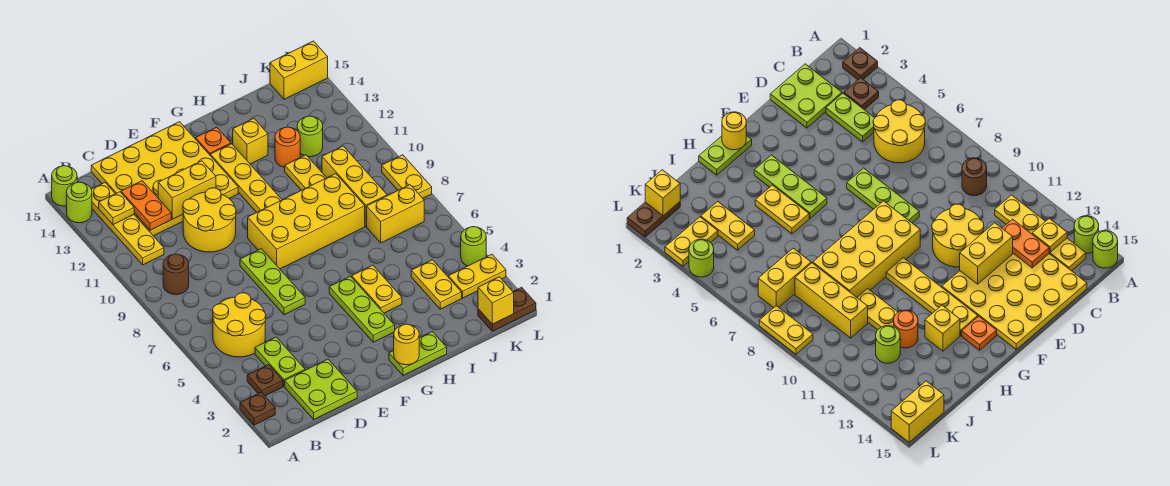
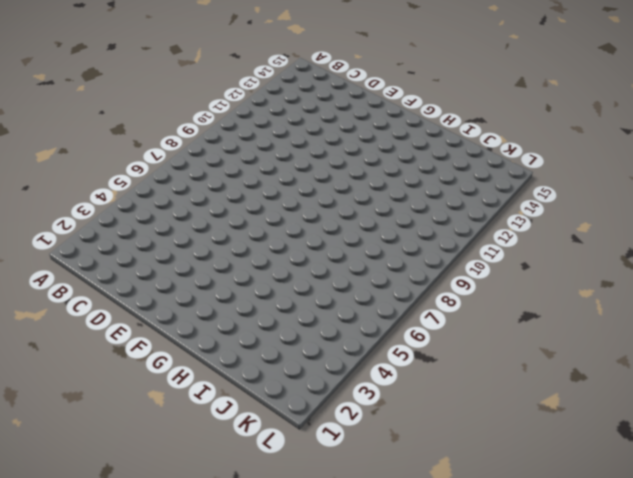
none -> brown plate A2 level 1
none -> lime round brick A14 level 1
none -> lime round brick A15 level 1
none -> brown plate B3 level 1

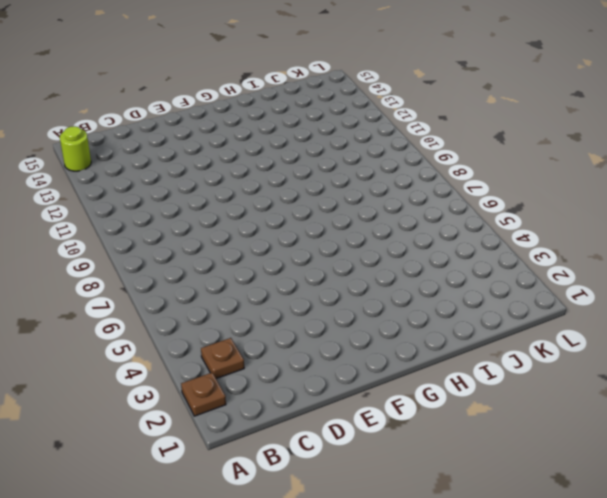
none -> lime round brick A15 level 1
none -> yellow round brick B5:C6 level 1
none -> brown round brick B9 level 1
none -> yellow plate B11:B14 level 1

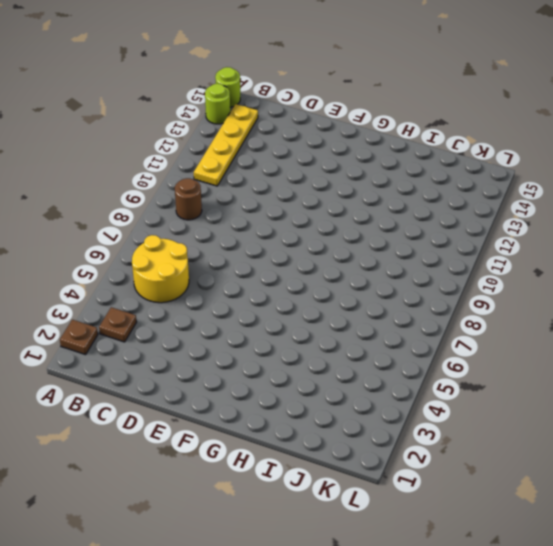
none -> lime plate C1:D2 level 1
none -> lime plate C3:C4 level 1
none -> yellow plate C12:F15 level 1
none -> yellow round brick D10:E11 level 1

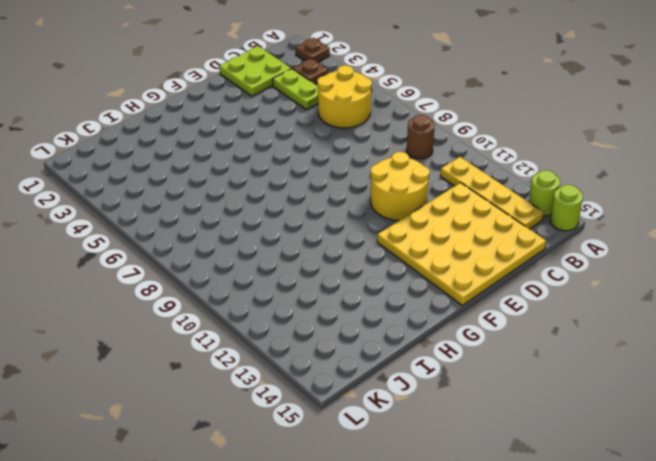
none -> lime plate E6:E8 level 1
none -> yellow brick F8:I9 level 1
none -> lime plate G1:H1 level 1
none -> lime plate G3:G5 level 1

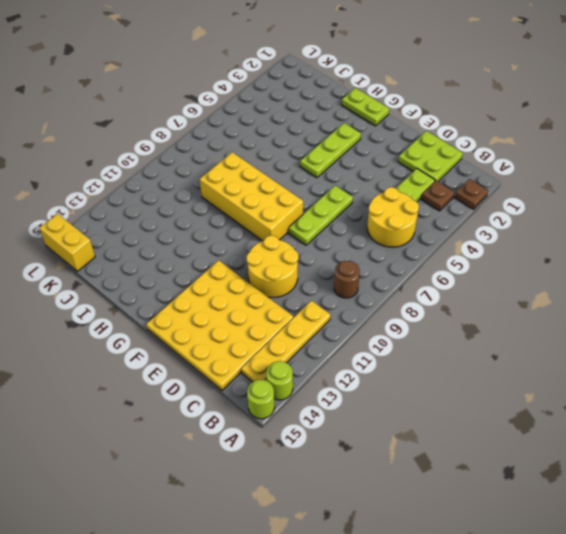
none -> yellow plate G10:G13 level 1
none -> orange plate G14 level 1
none -> yellow plate H4:H5 level 1
none -> yellow brick H13 level 1

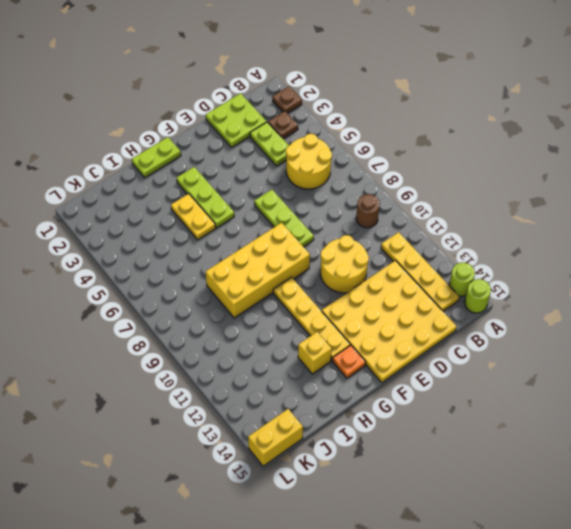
none -> yellow plate I10:I11 level 1
none -> orange round brick I12 level 1
none -> yellow plate J3:J4 level 1
none -> yellow brick J7:K7 level 1

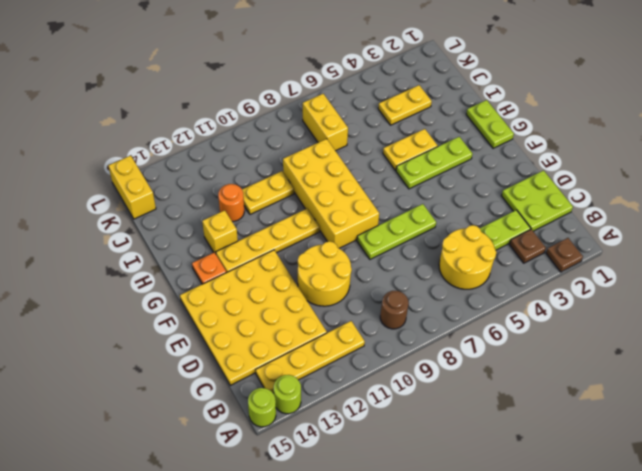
none -> yellow brick J8:J10 level 1
none -> lime round brick J12 level 1
none -> brown plate K1:L1 level 1
none -> yellow plate K3:L3 level 1

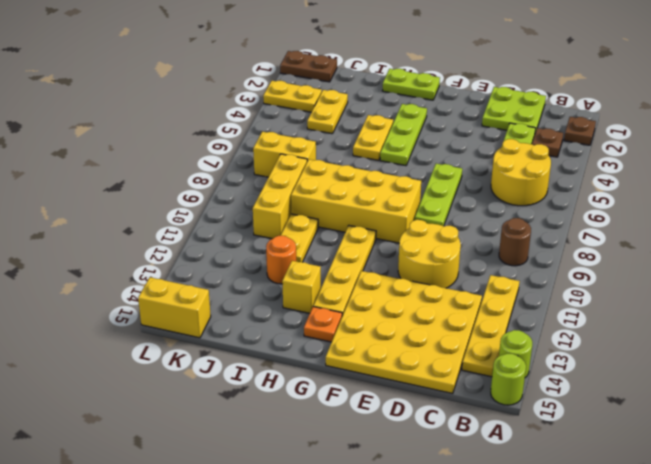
none -> lime round brick J12 level 1
none -> lime round brick L4 level 1
none -> yellow plate L8:L9 level 1
none -> yellow plate B13 level 2

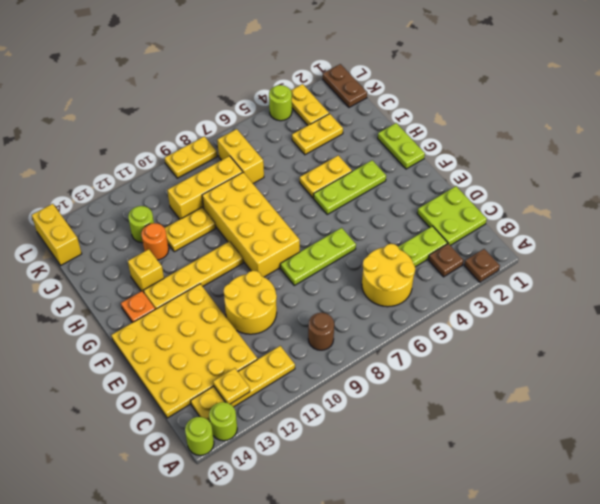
none -> orange plate C12:C13 level 2
none -> yellow brick D12:E12 level 2
none -> yellow round brick G1 level 2
none -> yellow brick K1 level 2

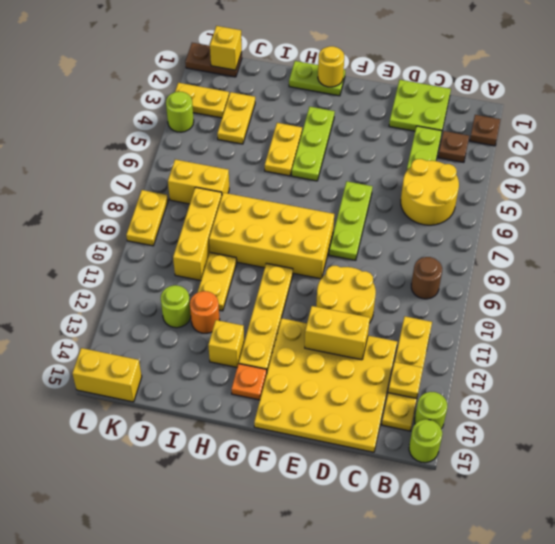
none -> orange plate C12:C13 level 2

